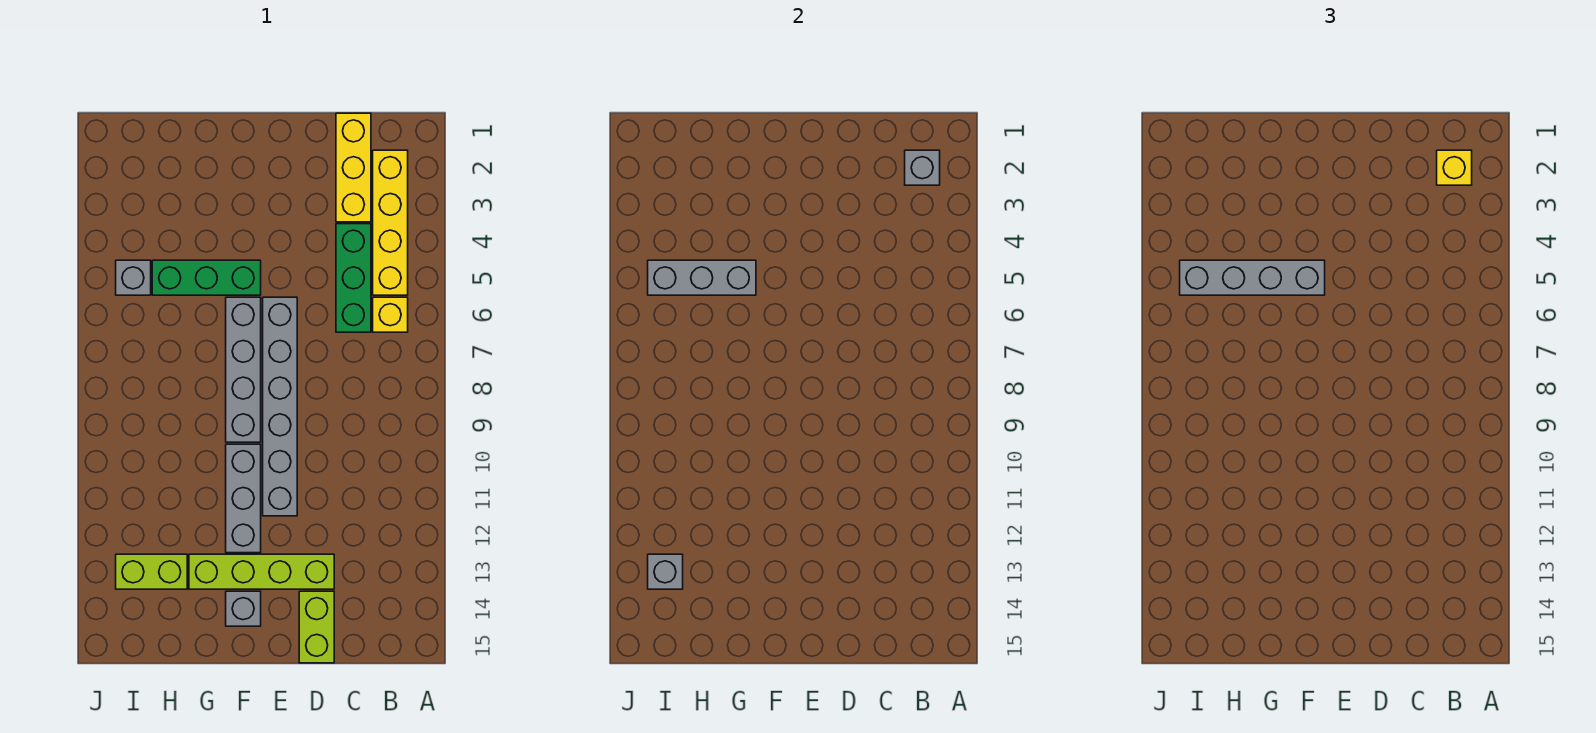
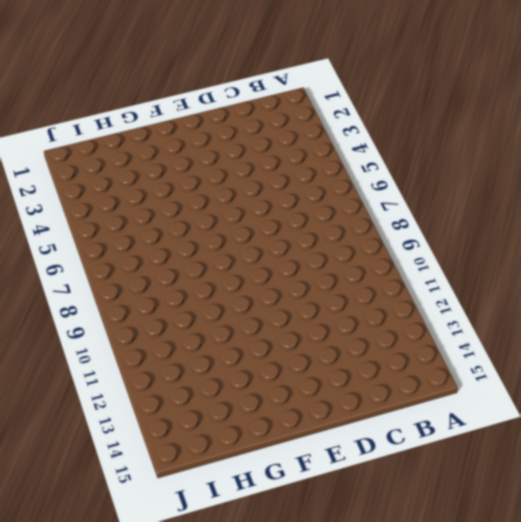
none -> yellow brick B2:B5 level 1
none -> yellow brick B6 level 1
none -> yellow brick C1:C3 level 1

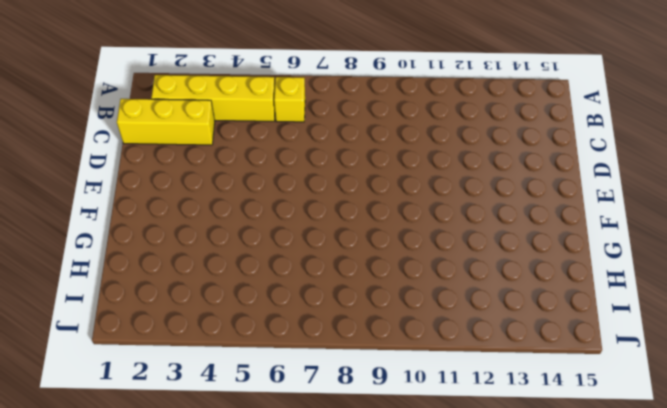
none -> green brick C4:C6 level 1
none -> lime brick D13:G13 level 1
none -> lime brick D14:D15 level 1

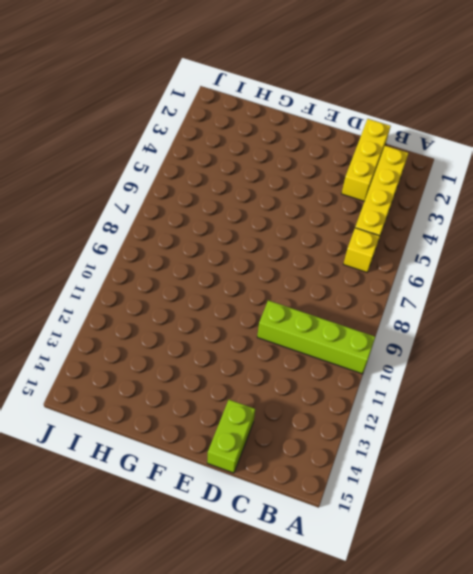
lime brick A10:D10 level 1 -> lime brick D13:G13 level 1
none -> green brick C4:C6 level 1
none -> grey brick E6:E11 level 1
none -> green brick F5:H5 level 1

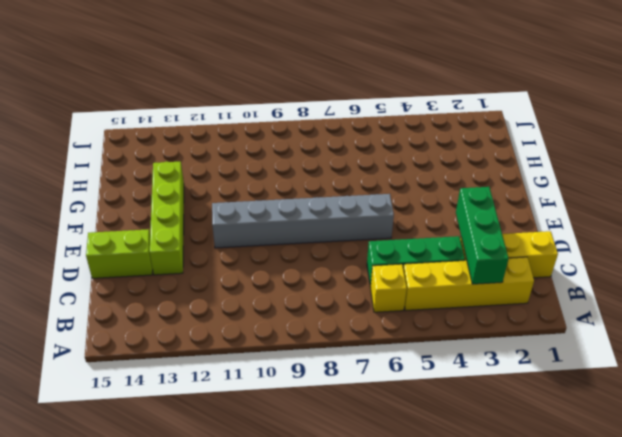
green brick B3:D3 level 2 -> green brick F5:H5 level 1
none -> grey brick F6:F9 level 1
none -> grey brick F10:F12 level 1
none -> grey brick F14 level 1

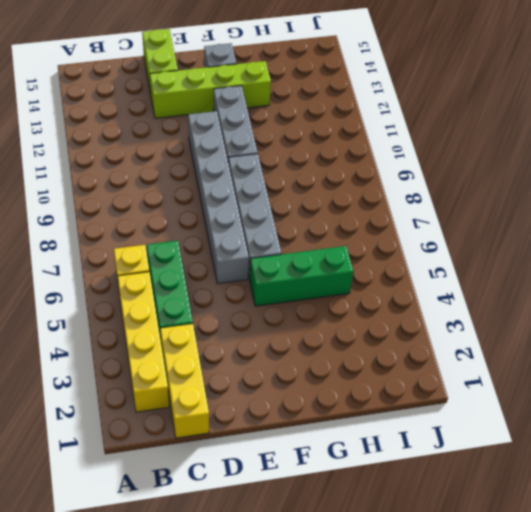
none -> lime brick H13:I13 level 1
none -> grey brick I5 level 1
none -> grey brick B2 level 2

